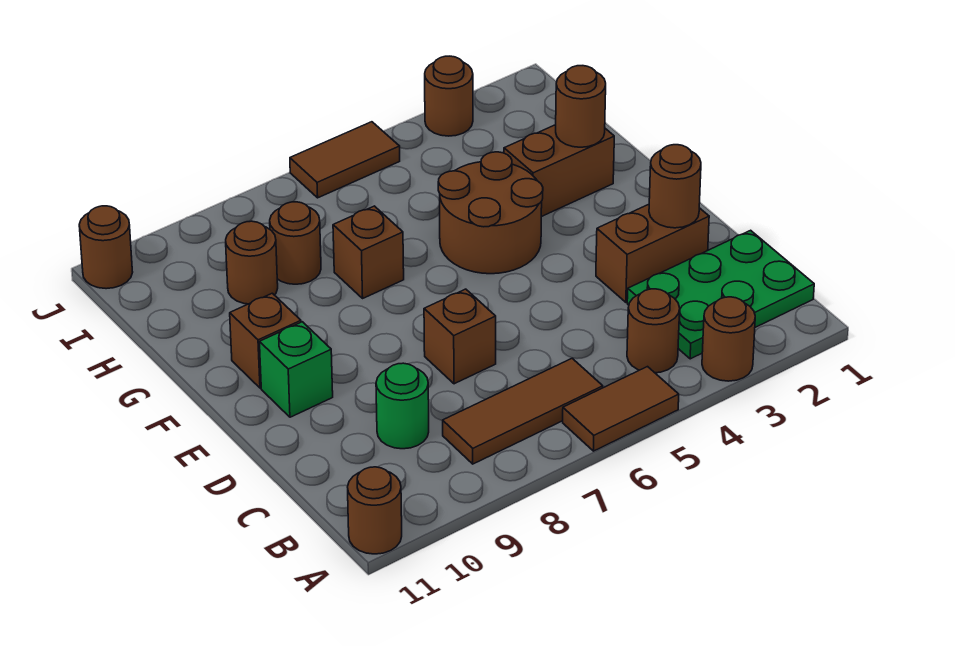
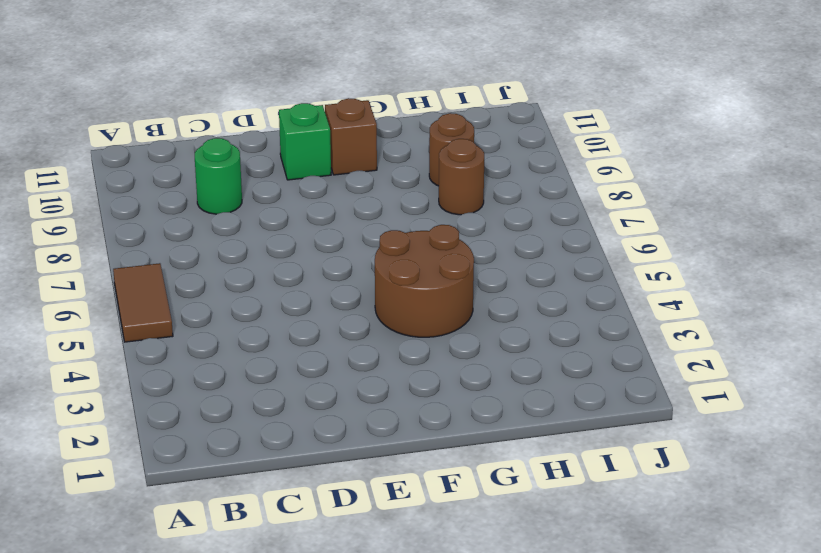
none -> brown round brick A3 level 1
none -> brown round brick A11 level 1
none -> green plate B1:C3 level 1

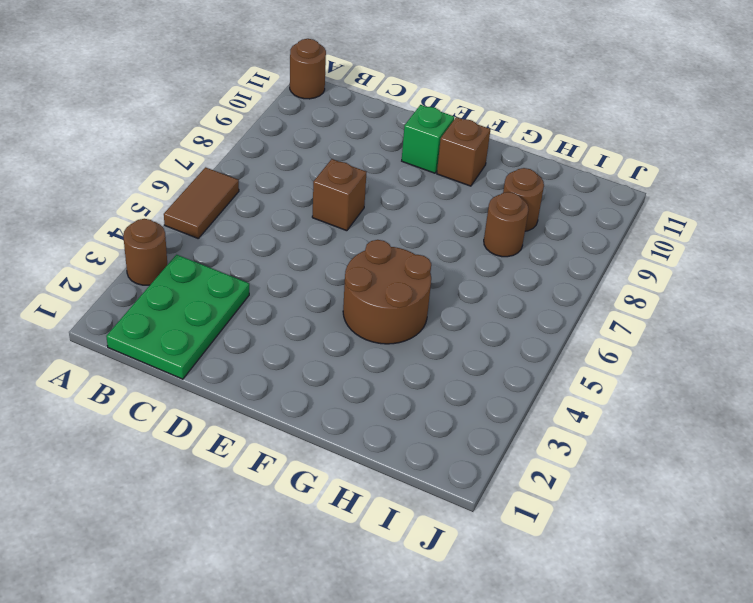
none -> brown round brick B4 level 1
none -> brown tile B6:B8 level 1
none -> green round brick C9 level 1

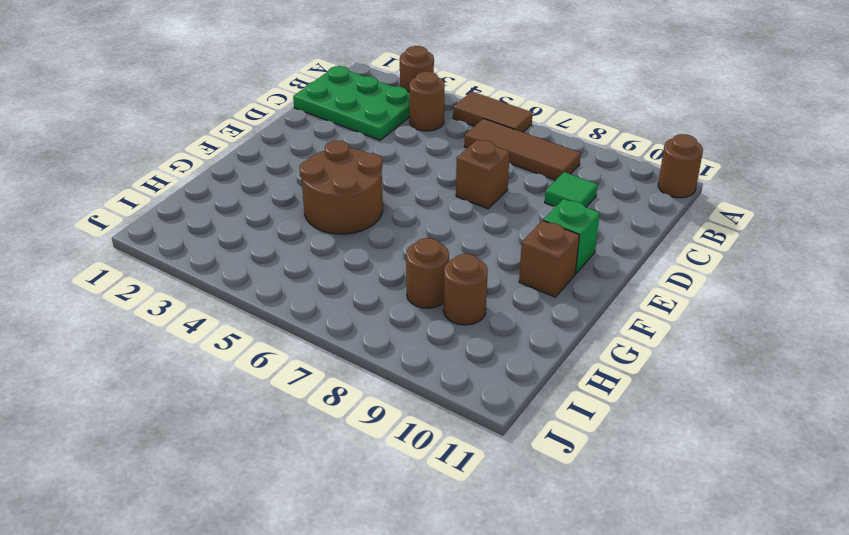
green tile C9 level 1 -> green round brick C9 level 1
none -> brown brick D2:D3 level 1
none -> brown brick G2:G3 level 1
none -> brown brick G7 level 1

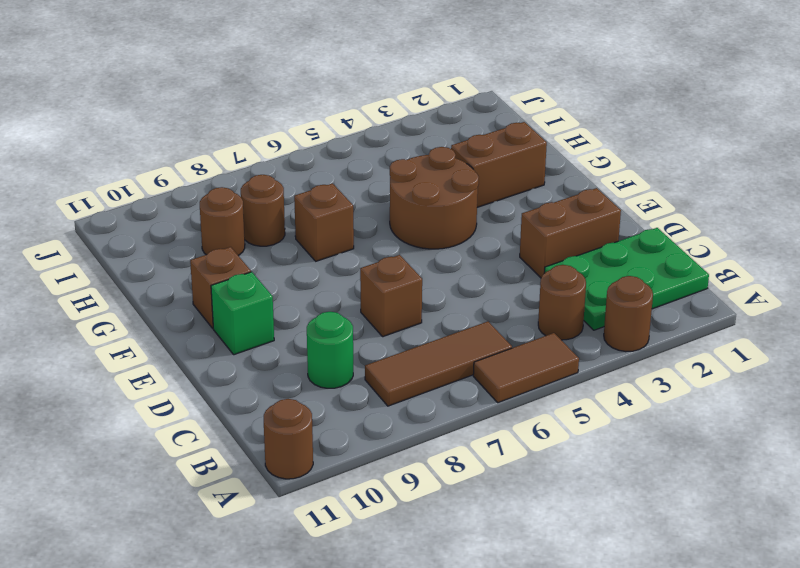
none -> brown round brick J3 level 1
none -> brown tile J5:J6 level 1
none -> brown round brick J11 level 1

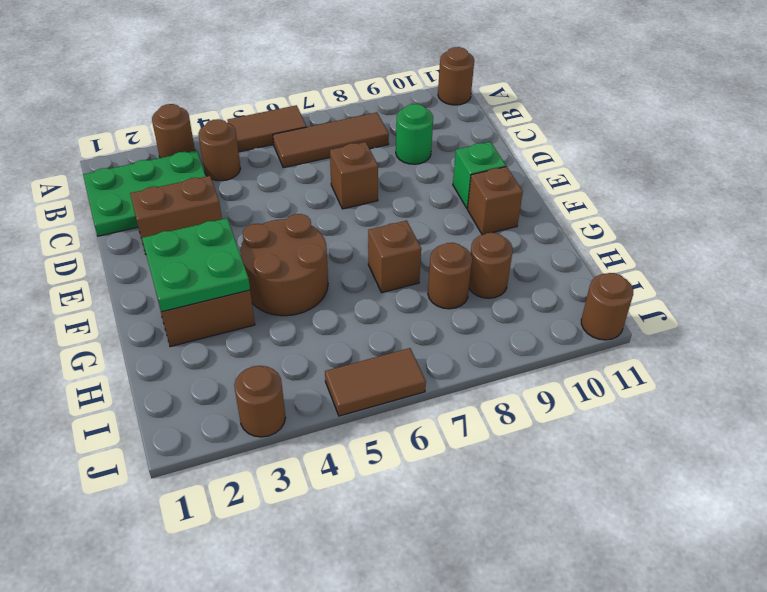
green plate F2:G3 level 2 -> brown round brick G2 level 2
none -> brown round brick D2 level 2

